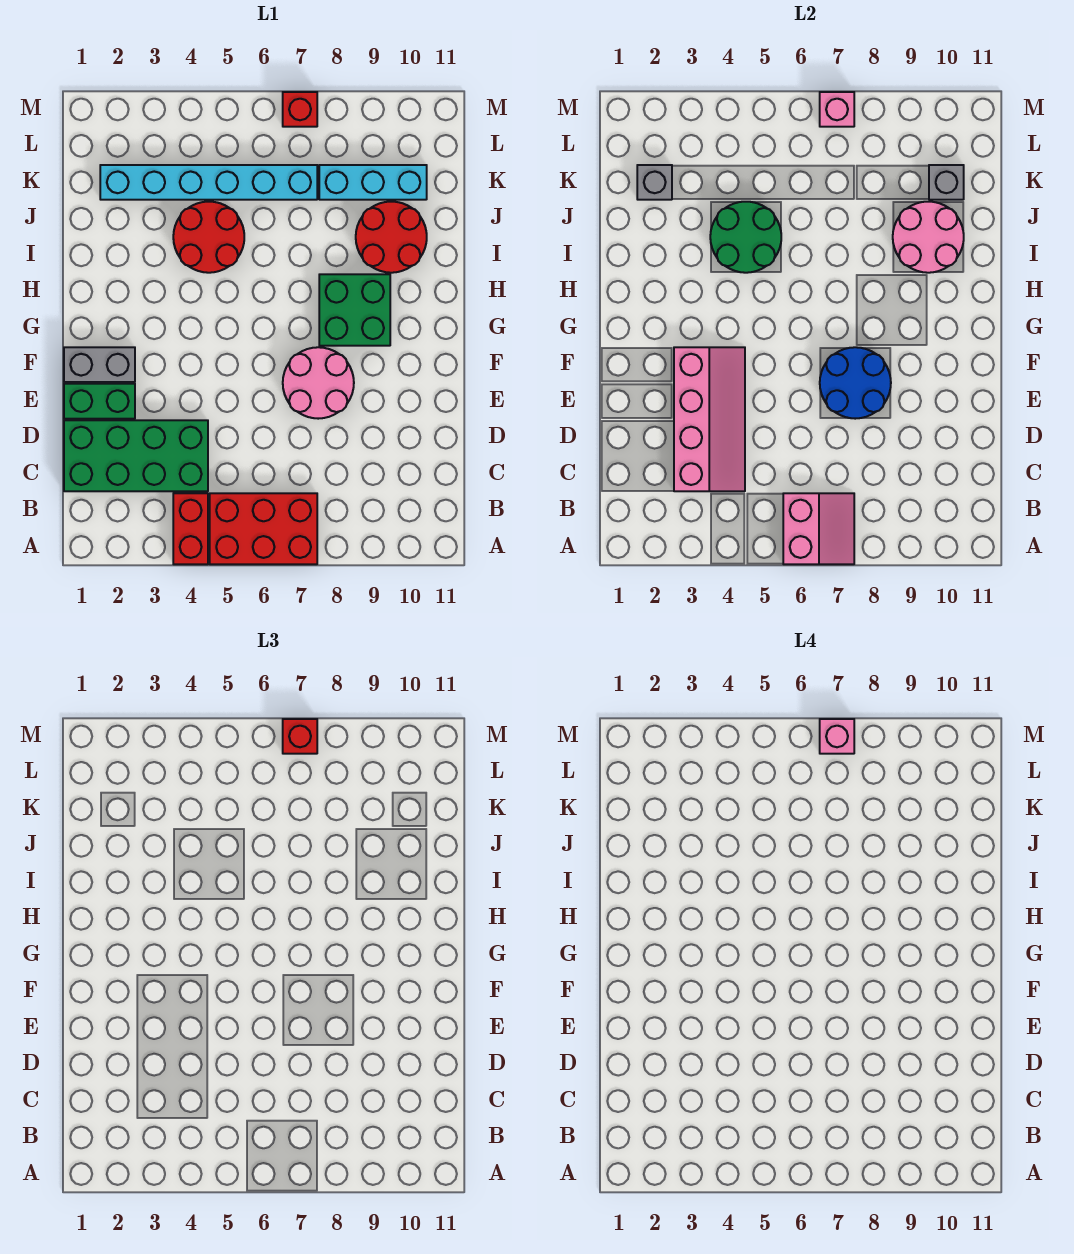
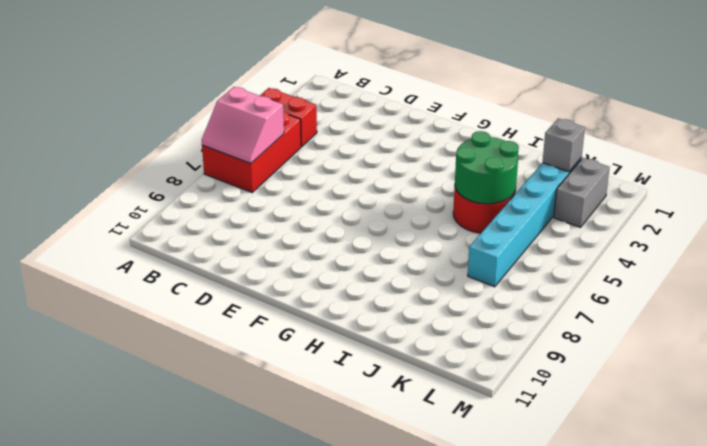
grey brick L2:L3 level 1 -> grey brick F1:F2 level 1
none -> green brick C1:D4 level 1
none -> green brick E1:E2 level 1
none -> pink round brick E7:F8 level 1

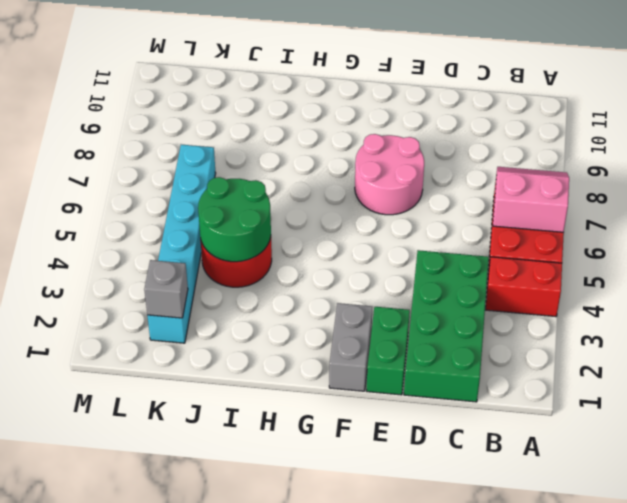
none -> green brick G8:H9 level 1
none -> red round brick I9:J10 level 1
none -> cyan brick K8:K10 level 1

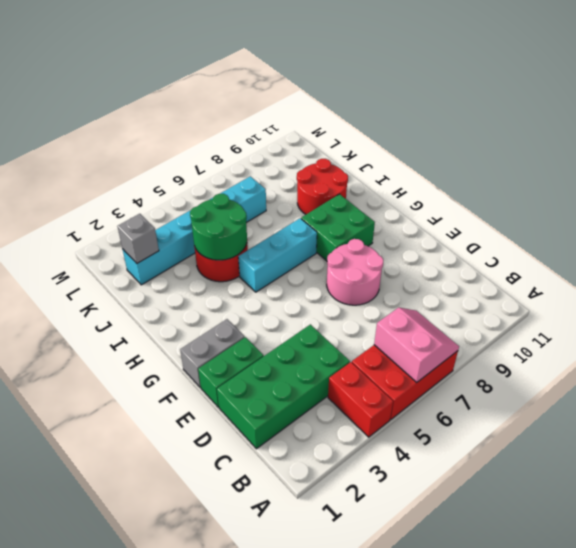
cyan brick H5:H7 level 1 -> cyan brick K8:K10 level 1
none -> red brick M7 level 1
none -> pink slope C3:F4 level 2 top 3
none -> blue round brick E7:F8 level 2

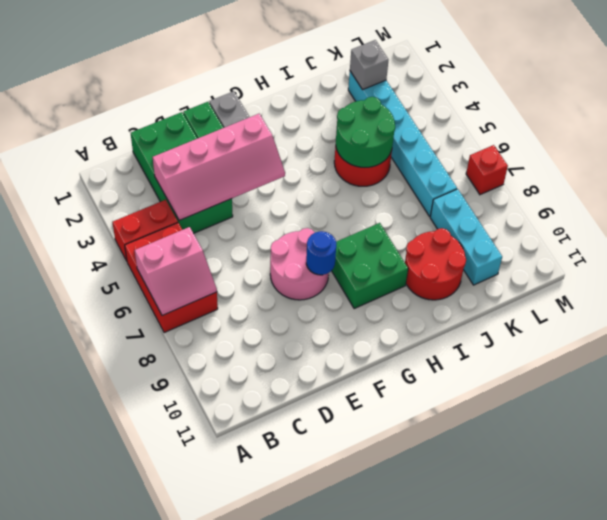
blue round brick F8 level 2 -> blue round brick E7:F8 level 2
none -> pink round brick I9:J10 level 2
none -> grey brick K10 level 2
none -> pink brick M7 level 2

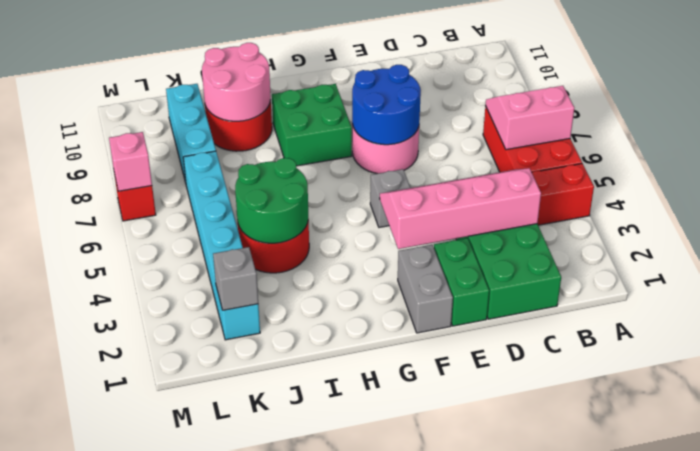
grey brick F5 level 1 -> grey brick K10 level 2
none -> red brick M7 level 3
none -> pink brick M7 level 4

